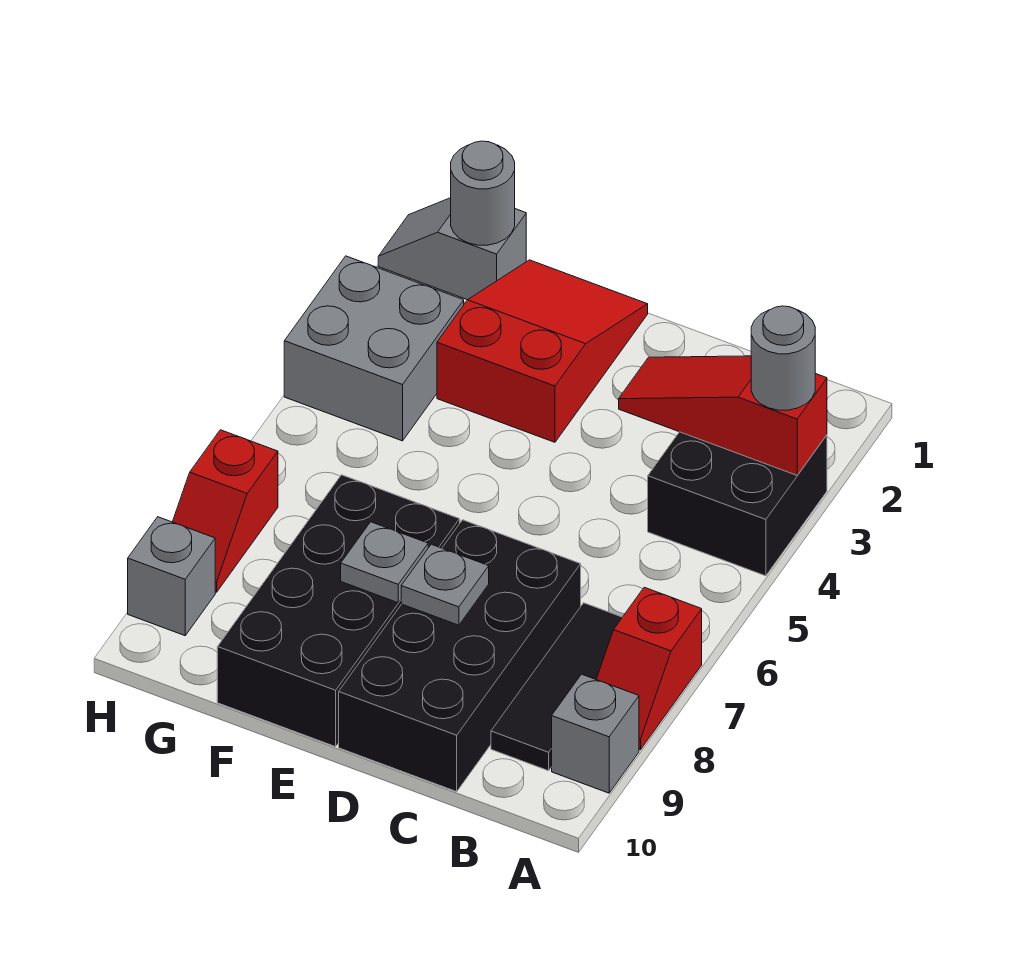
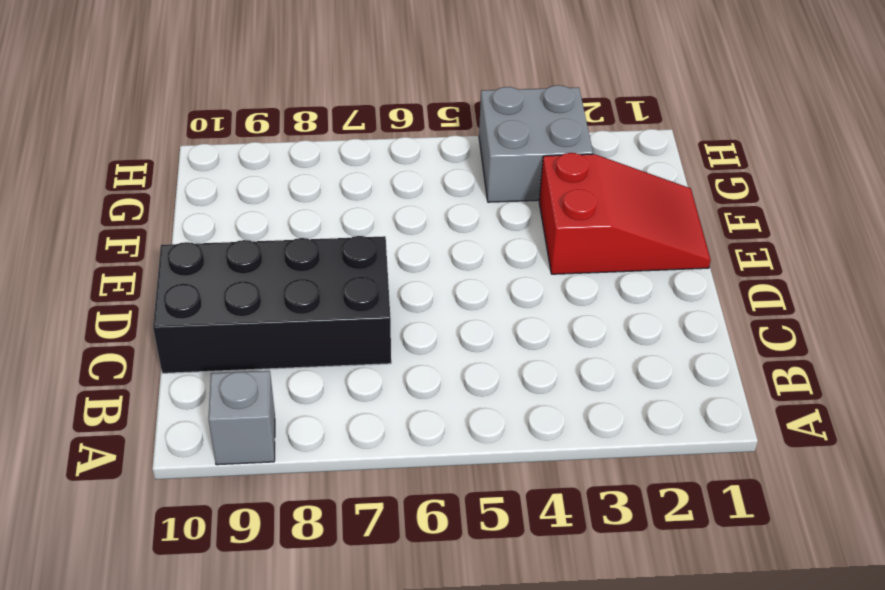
none -> black brick A3:B4 level 1
none -> red slope A7:A8 level 1 top 7
none -> black tile B7:B9 level 1

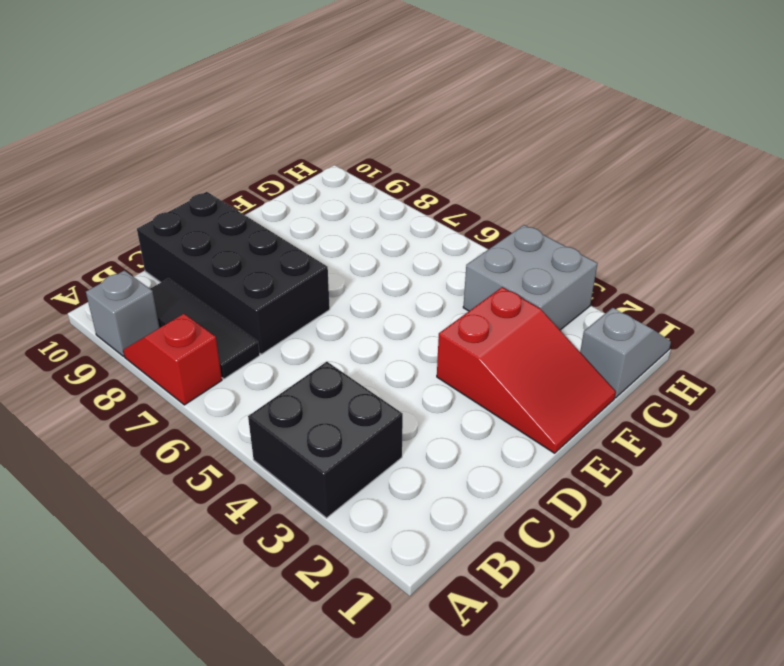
none -> black brick E7:F10 level 1
none -> red slope H7:H8 level 1 top 7
none -> grey brick H9 level 1

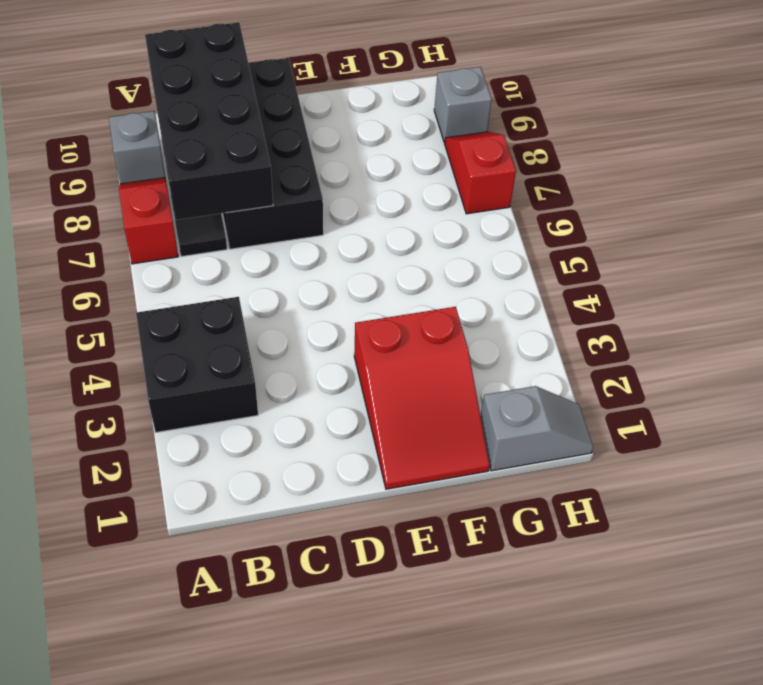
black brick B7:C10 level 2 -> black brick E7:F10 level 1
none -> grey brick G3:H4 level 1
none -> red slope A3:C3 level 2 top A
none -> grey plate D8 level 2

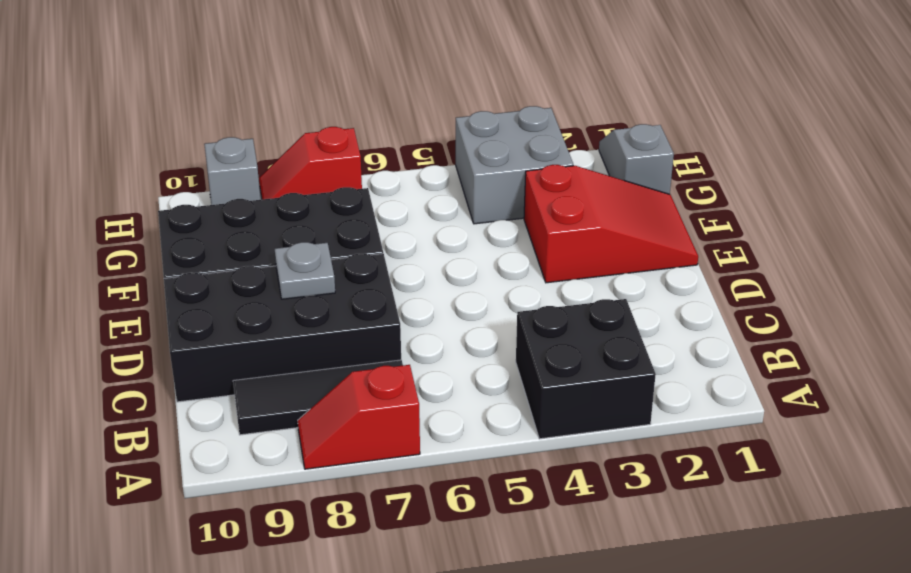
none -> grey brick A9 level 1
none -> red slope A3:C3 level 2 top A
none -> grey plate E8 level 2

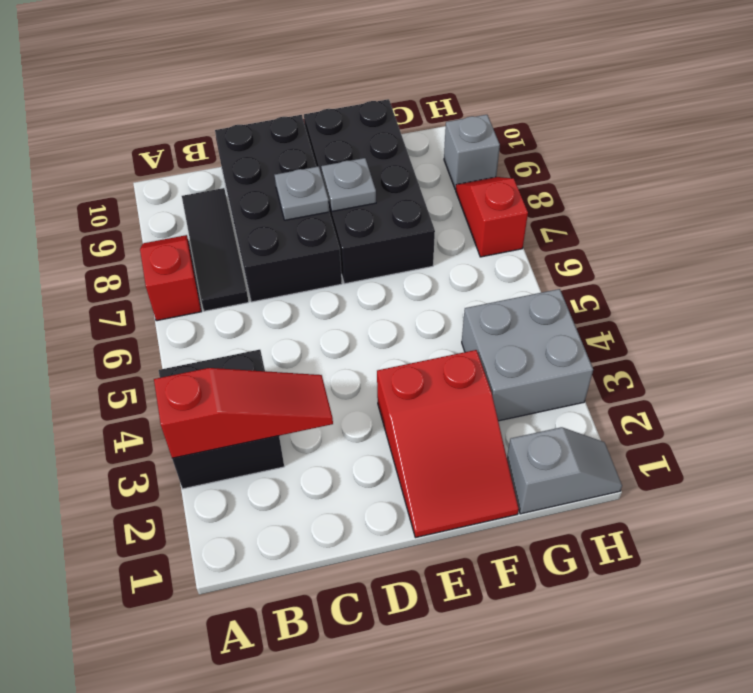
none -> grey brick A9 level 1
none -> grey round brick G1 level 2
none -> grey round brick A3 level 3

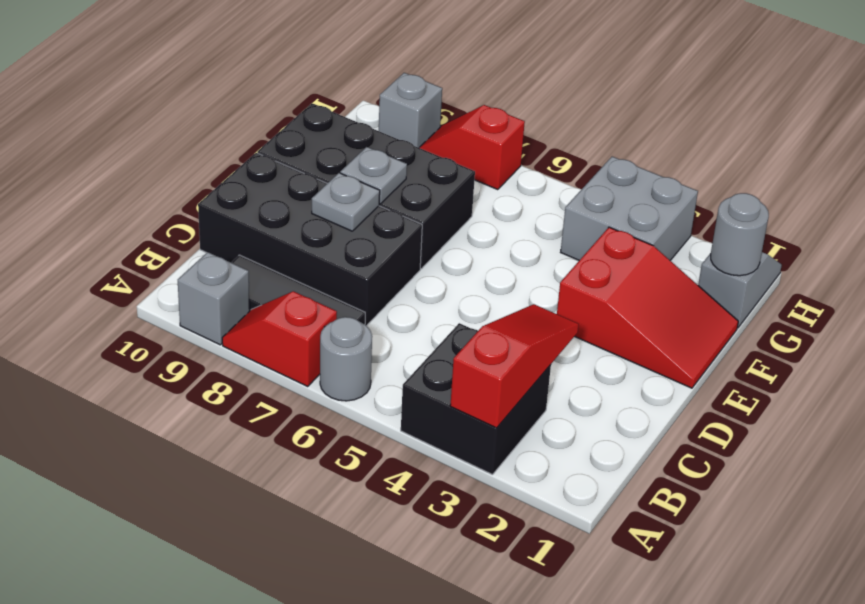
grey round brick A6 level 1 -> grey round brick A3 level 3

